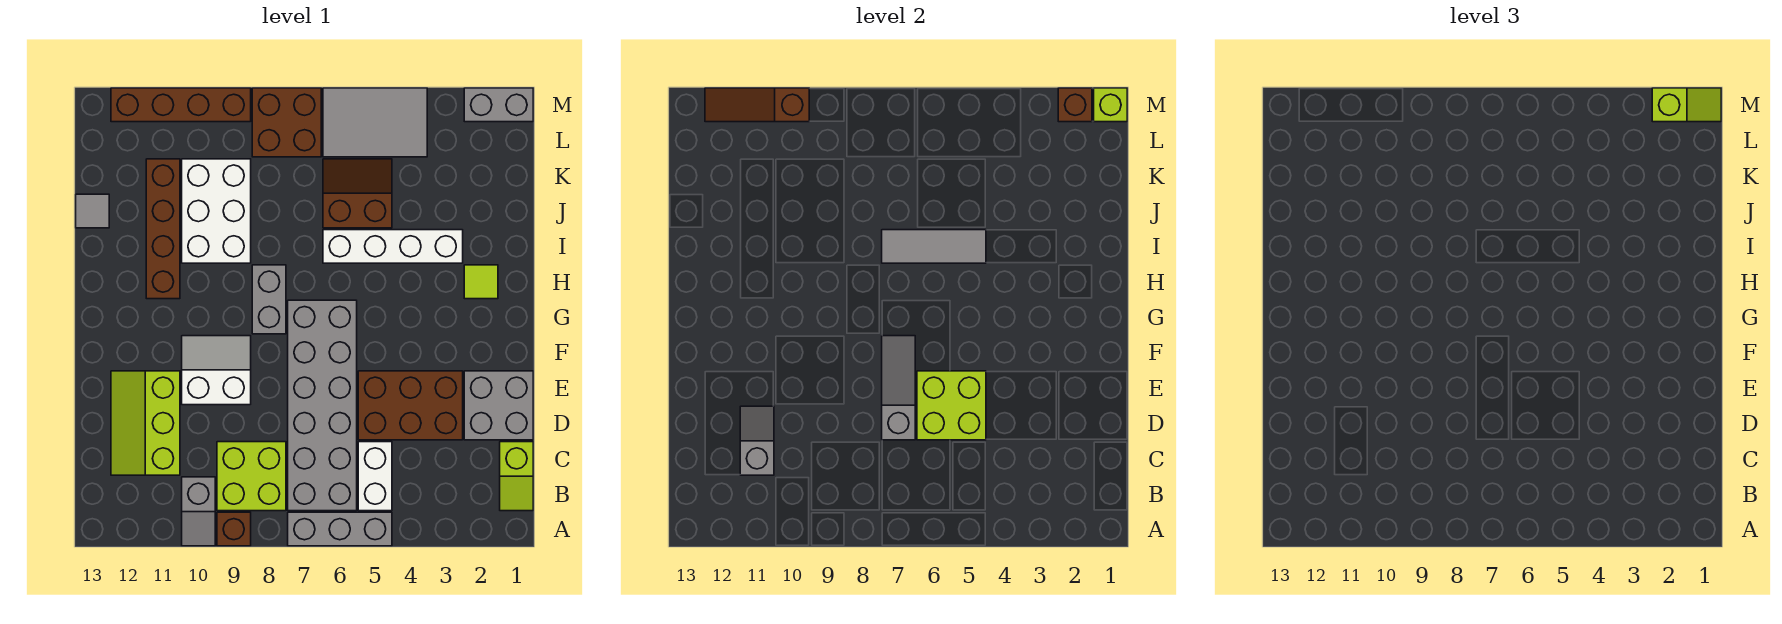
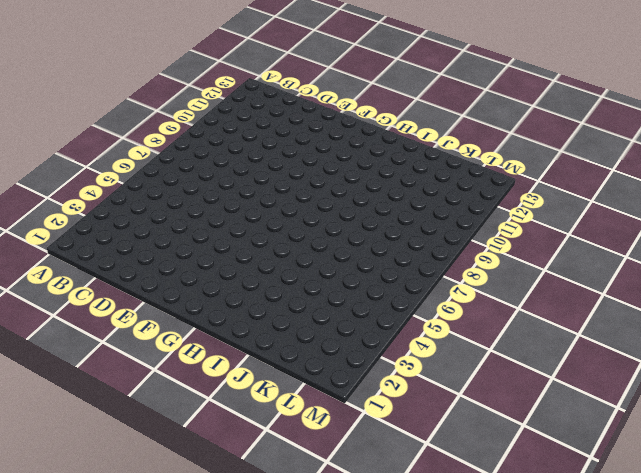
none -> grey brick A5:A7 level 1
none -> brown brick A9 level 1
none -> grey slope A10:B10 level 1 top B
none -> lime slope B1:C1 level 1 top C

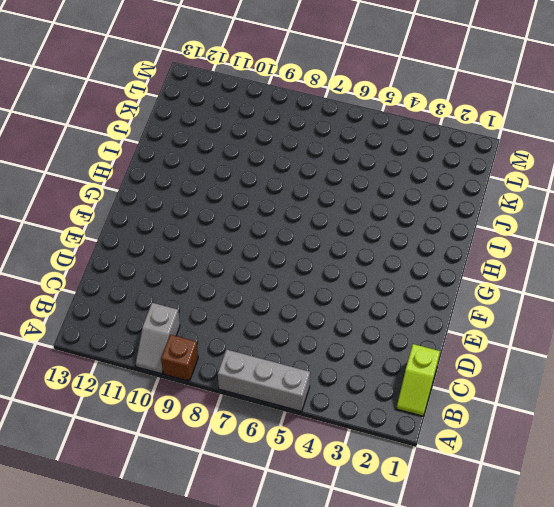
none -> white brick B5:C5 level 1
none -> grey brick B6:G7 level 1
none -> lime brick B8:C9 level 1
none -> lime slope C11:E12 level 1 top 11

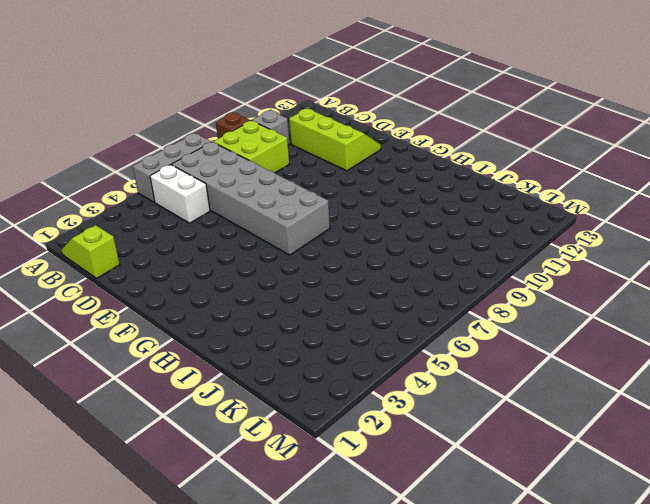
none -> grey brick D1:E2 level 1
none -> brown brick D3:E5 level 1
none -> white slope E9:F10 level 1 top E
none -> grey brick G8:H8 level 1

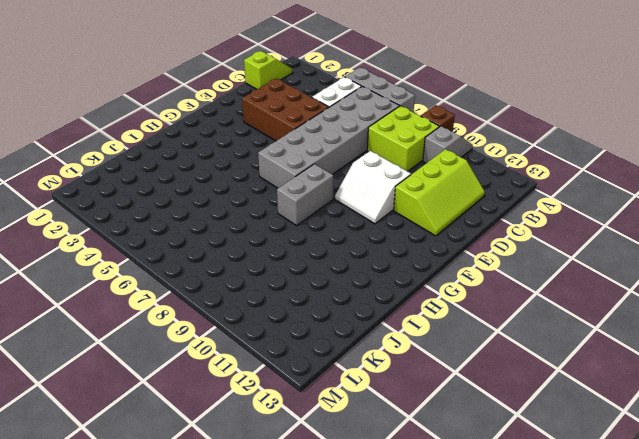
none -> grey brick D1:E2 level 1
none -> lime tile H2 level 1
none -> brown brick H11:K11 level 1
none -> white brick I3:I6 level 1

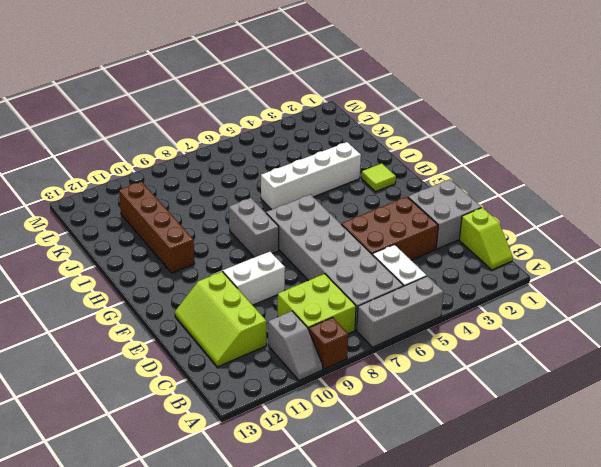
none -> white brick I9:K10 level 1
none -> brown slope J5:K6 level 1 top J
none -> grey tile J13 level 1
none -> grey tile L4:M6 level 1

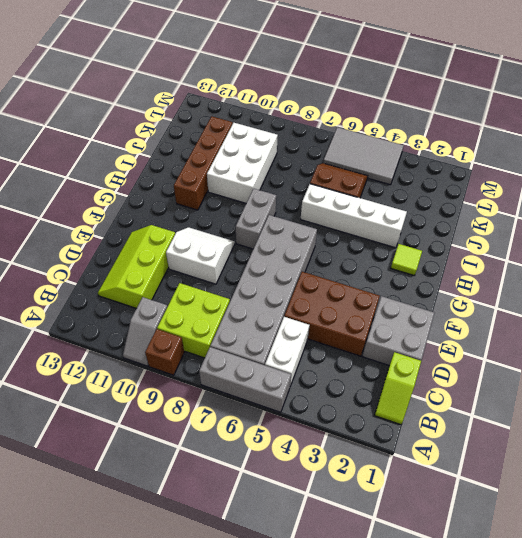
none -> grey tile J13 level 1
none -> brown brick L7:M8 level 1
none -> grey brick M1:M2 level 1
none -> brown brick M9:M12 level 1

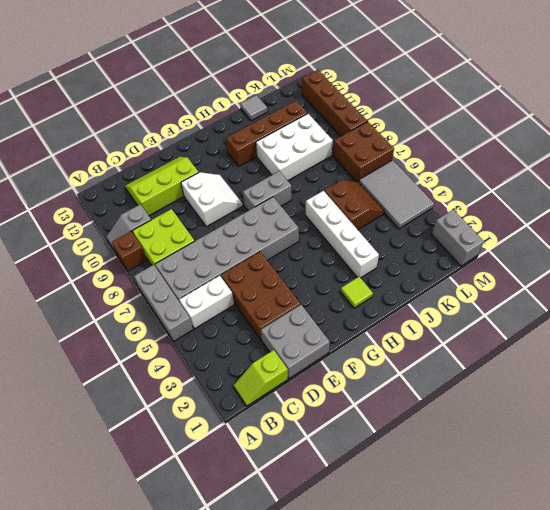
none -> grey slope C11:D11 level 2 top C
none -> lime brick D5:E6 level 2
none -> grey slope D7:F7 level 2 top D
none -> grey tile I5:I7 level 2

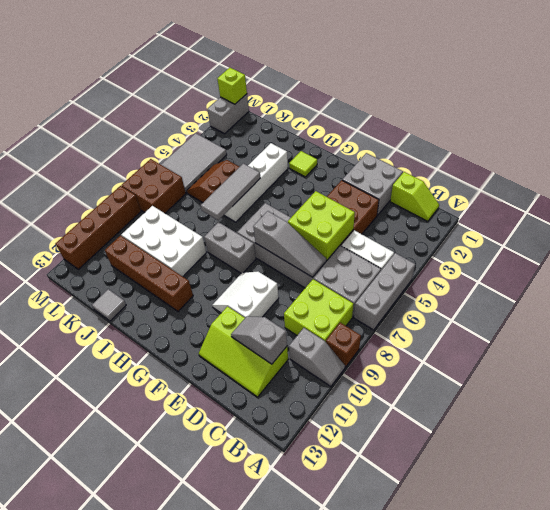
grey slope D7:F7 level 2 top F -> grey slope D7:F7 level 2 top D
none -> brown brick M2 level 2
none -> brown slope M10:M12 level 2 top 10
none -> lime slope M1:M2 level 3 top 2

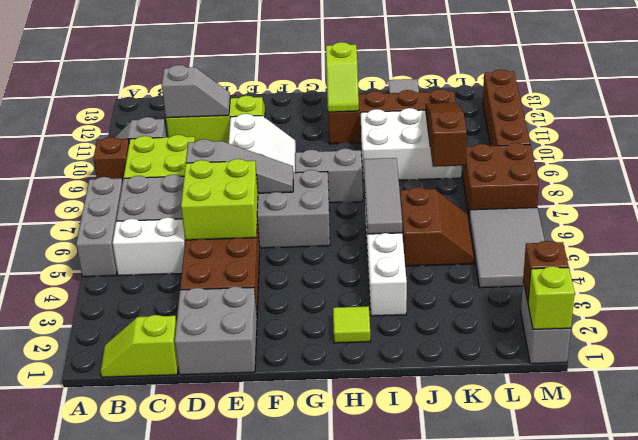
lime slope H11:H12 level 2 top 12 -> lime slope M1:M2 level 3 top 2
brown slope K8:K10 level 2 top 8 -> brown slope M10:M12 level 2 top 10

